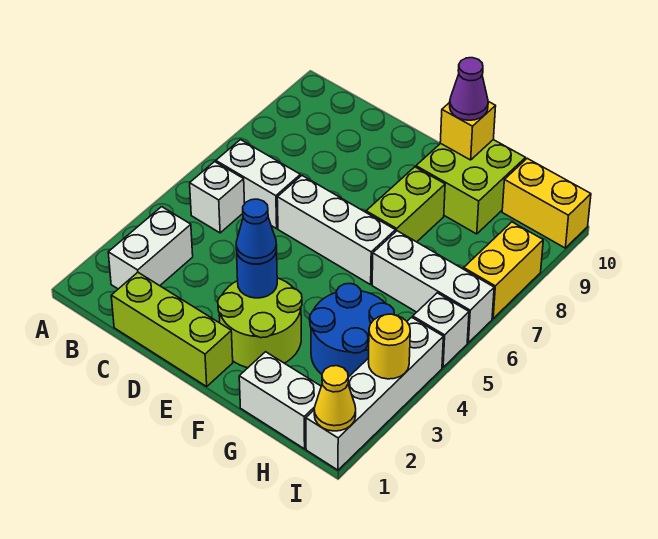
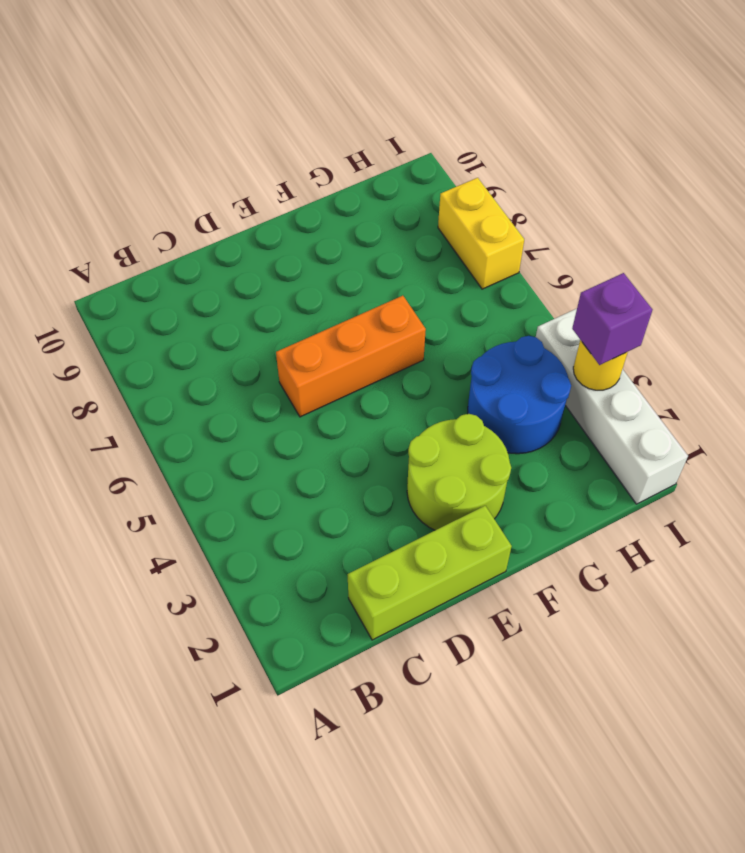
orange brick D6:F6 level 1 -> white brick D6:F6 level 1
purple brick I3 level 3 -> none
none -> white brick B2:B3 level 1
none -> white brick B5 level 1
none -> white brick B6:C6 level 1

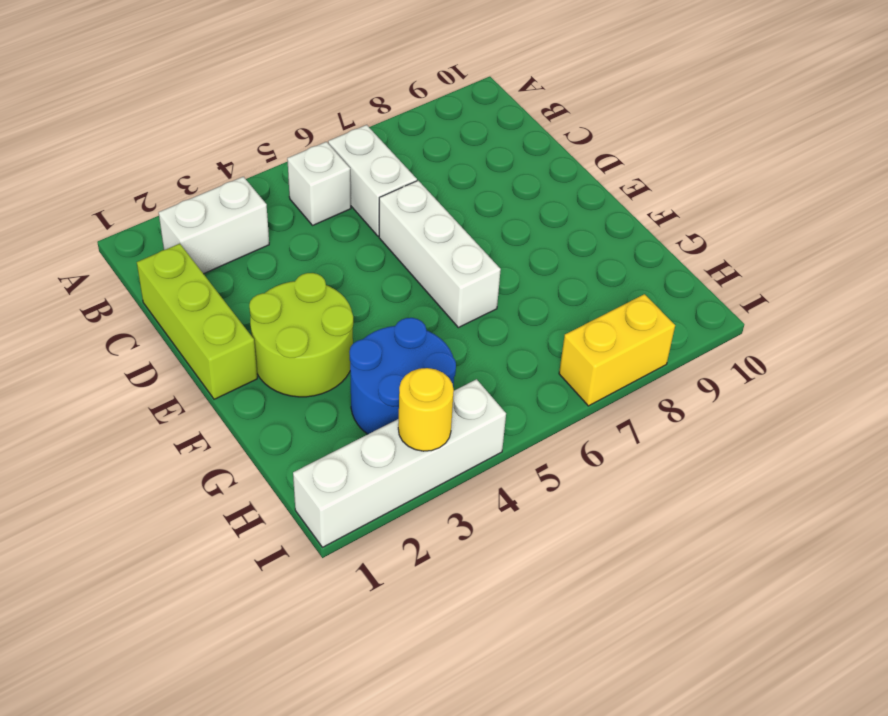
none -> lime brick F7:F8 level 1
none -> lime brick F9:G10 level 1
none -> white brick G1:H1 level 1

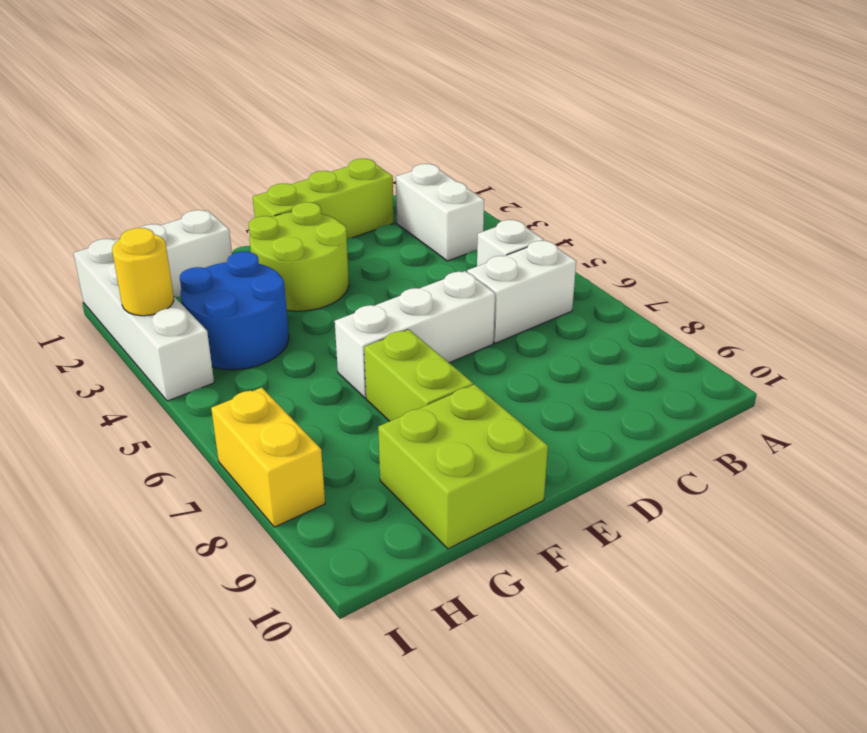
none -> white brick G6:I6 level 1
none -> yellow brick H10:I10 level 1
none -> white brick I5 level 1

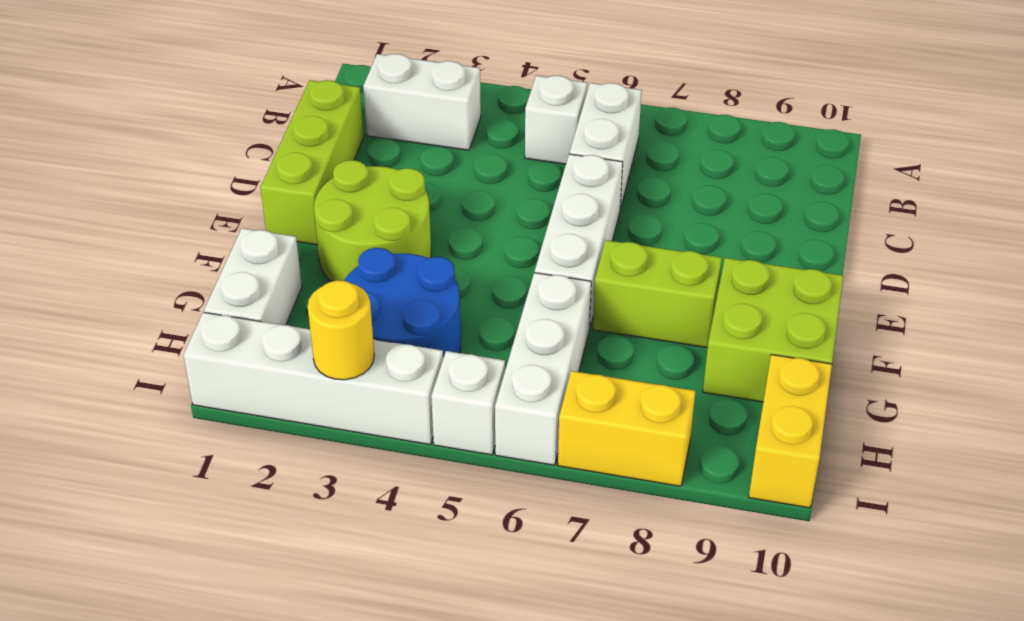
none -> blue round brick E3 level 2
none -> yellow brick F10 level 2
none -> yellow cone I1 level 2

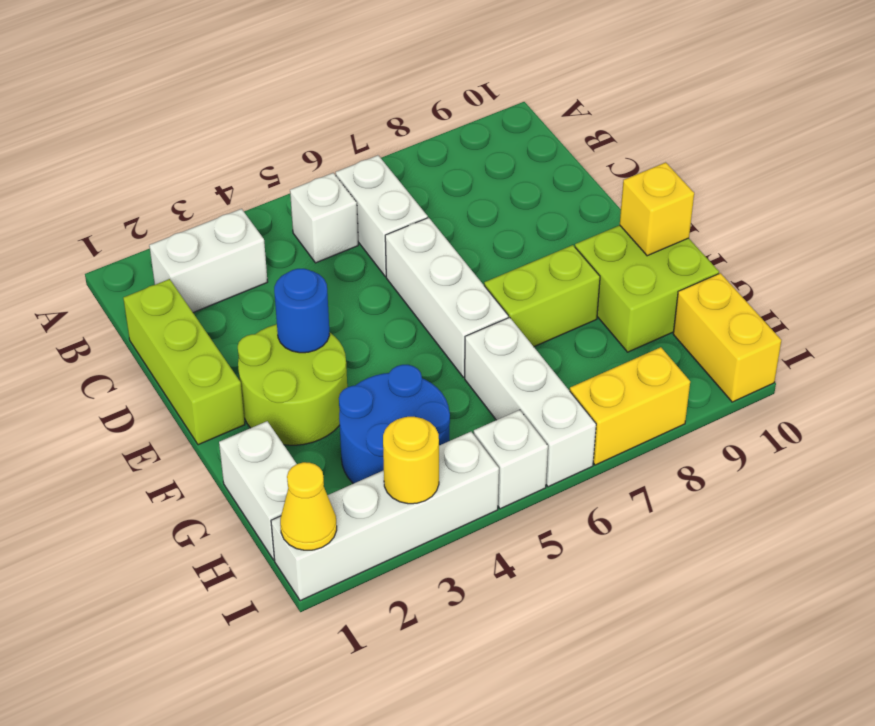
none -> blue cone E3 level 3
none -> purple cone F10 level 3

